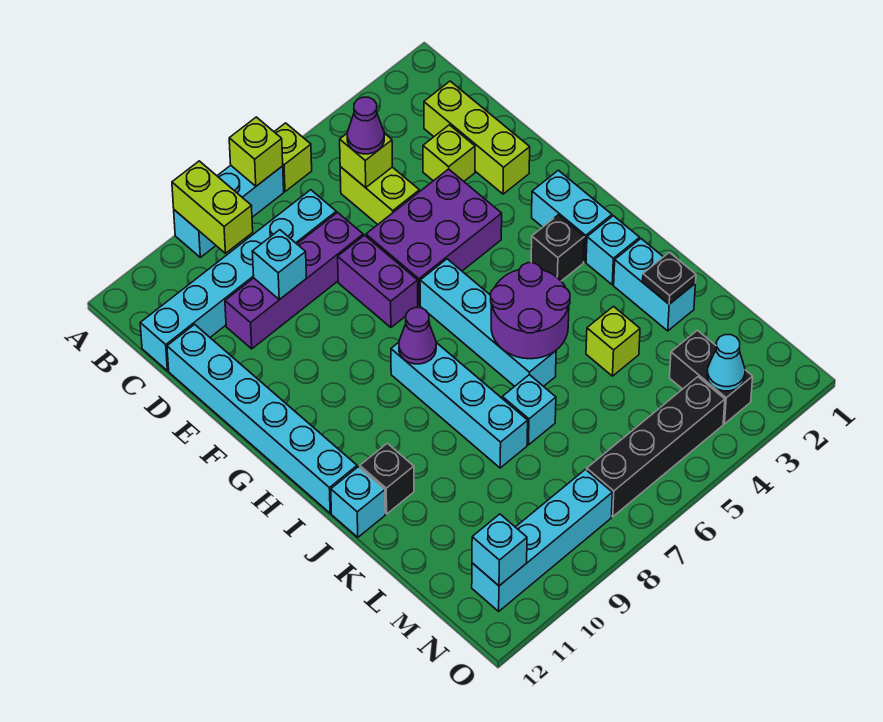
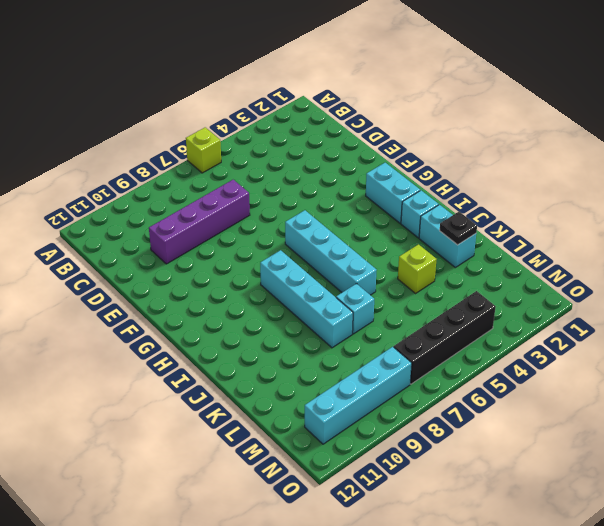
none -> cyan brick A7:A9 level 1
none -> lime brick C2:E2 level 1
none -> lime brick C5:D5 level 1
none -> cyan brick C7:C12 level 1

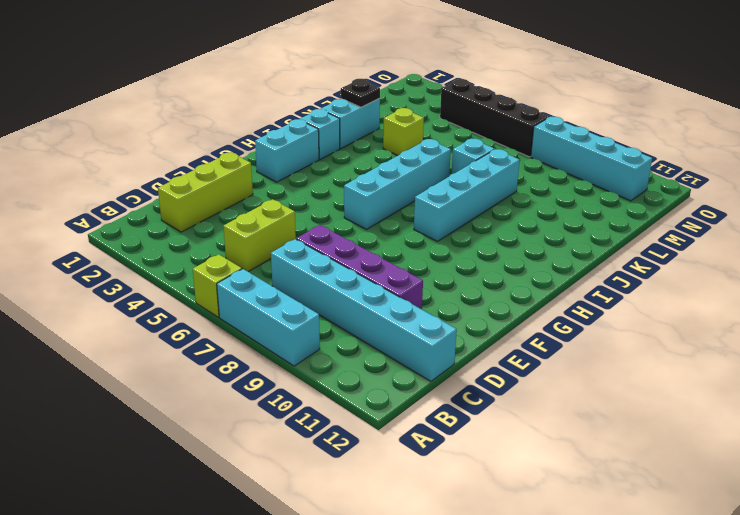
none -> lime brick D3 level 1
none -> cyan brick D12:I12 level 1
none -> purple brick E4:F6 level 1
none -> purple brick E7:F7 level 1

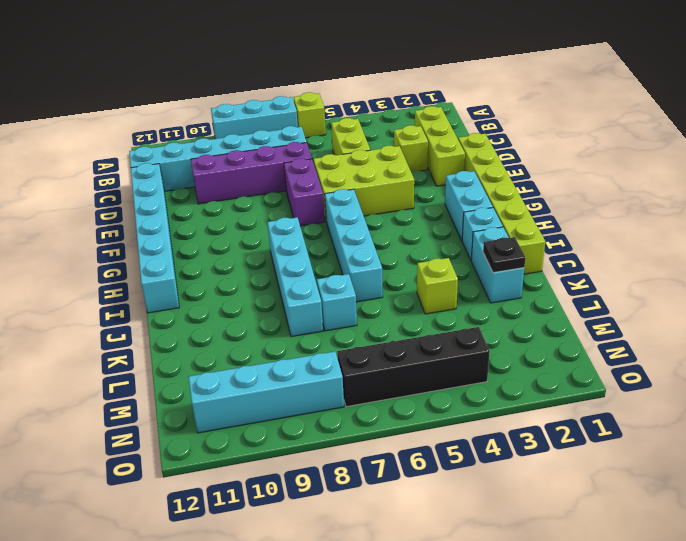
lime brick E1:J1 level 1 -> none
lime brick E4:F6 level 1 -> purple brick E4:F6 level 1
none -> black brick H3 level 1
none -> black brick J11 level 1
none -> cyan brick J12 level 1
none -> black brick M3:N3 level 1

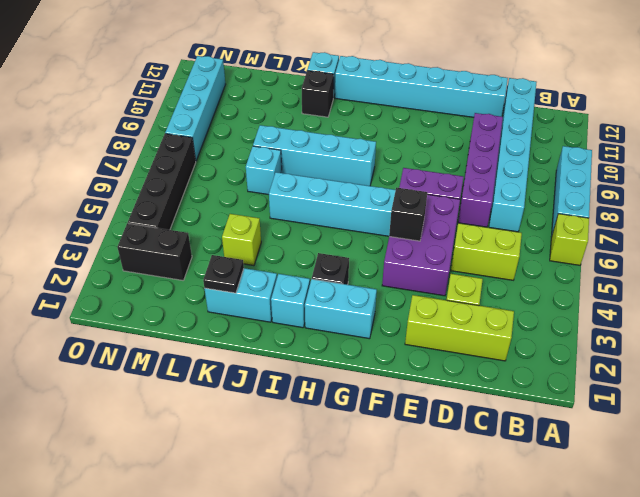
black brick F5 level 2 -> none
none -> lime brick A7 level 2
none -> lime brick A9:B9 level 2
none -> lime brick C5 level 2
none -> cyan brick D9 level 2

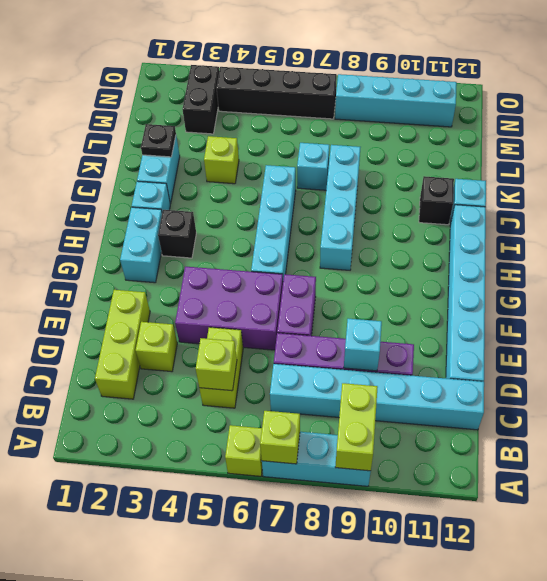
none -> purple cone H8 level 2
none -> purple round brick I5:J6 level 2
none -> cyan cone N3 level 2
none -> cyan brick N11 level 2

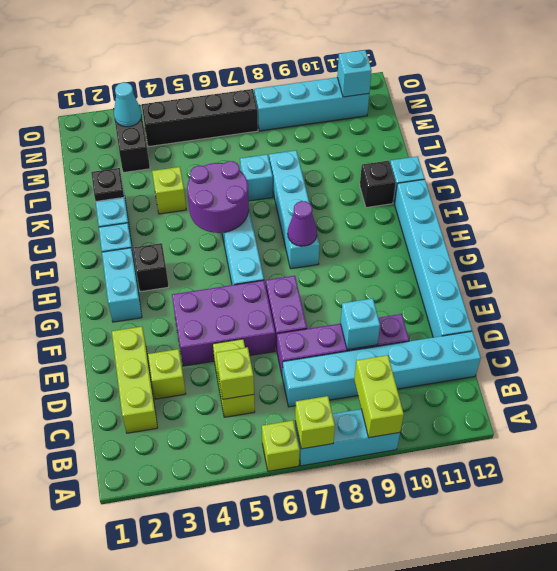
none -> purple cone C5 level 3

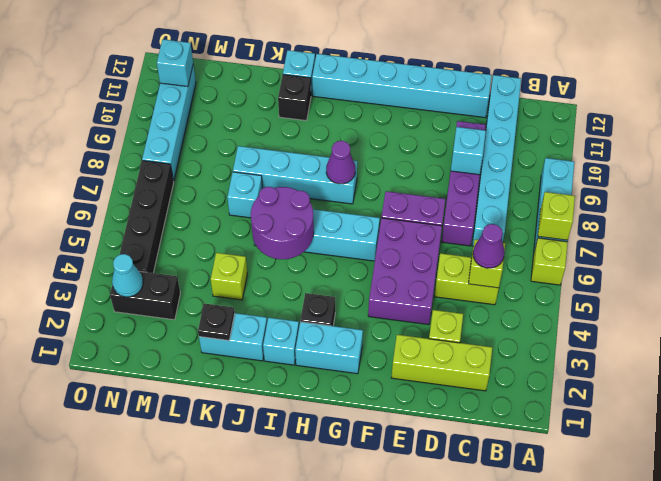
none -> lime brick A9:B9 level 2

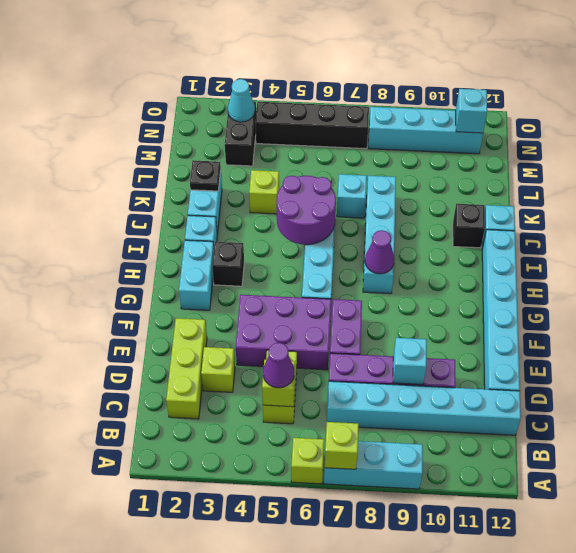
none -> lime brick A9:B9 level 2

